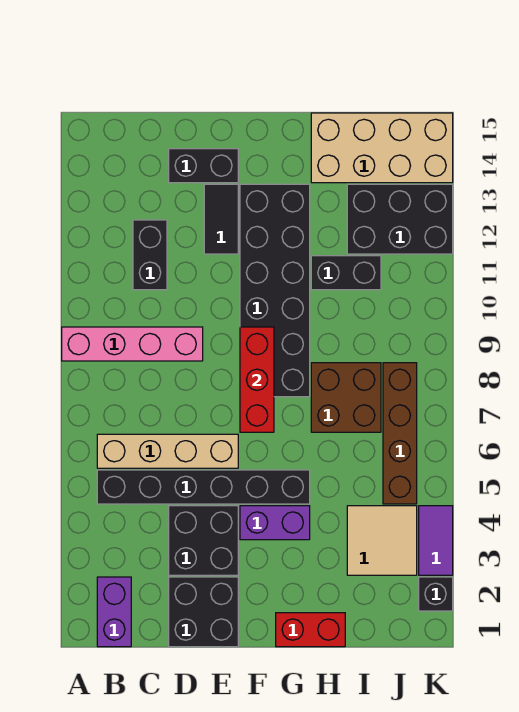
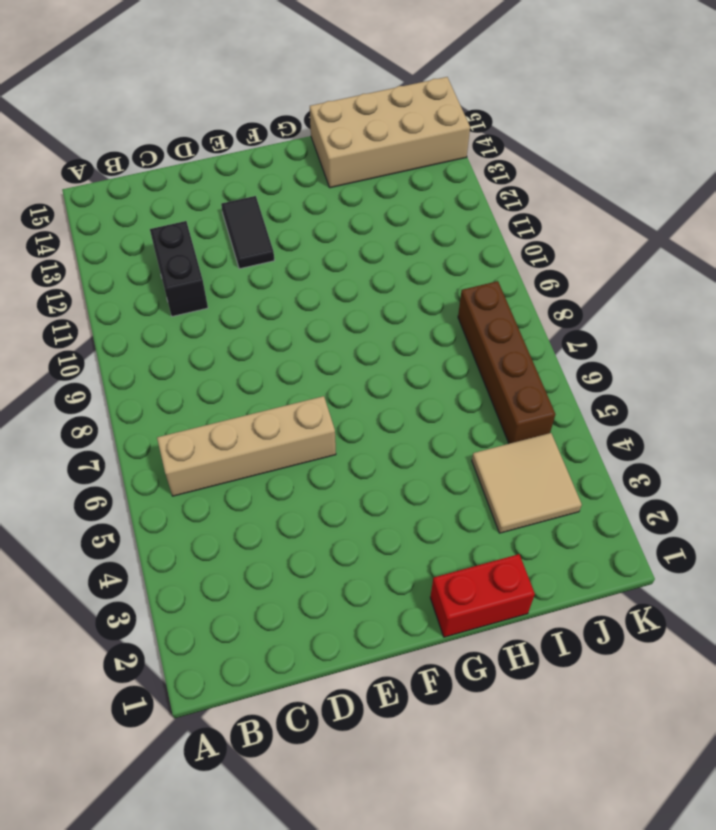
none -> pink brick A9:D9 level 1
none -> purple brick B1:B2 level 1
none -> black brick B5:G5 level 1

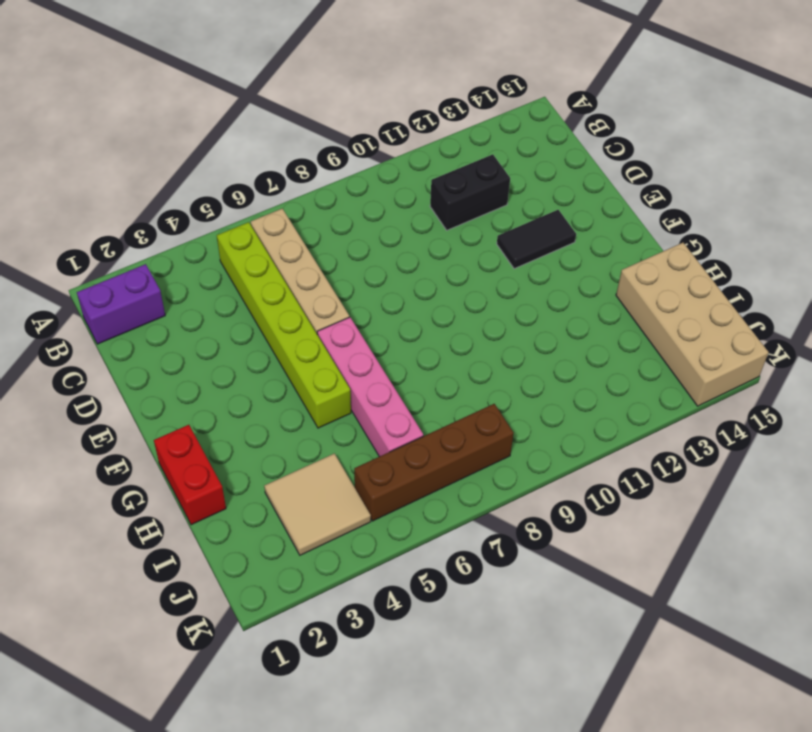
lime brick B5:G5 level 1 -> black brick B5:G5 level 1
pink brick F6:I6 level 1 -> pink brick A9:D9 level 1
none -> black brick D1:E2 level 1
none -> black brick D3:E4 level 1
none -> black brick D14:E14 level 1

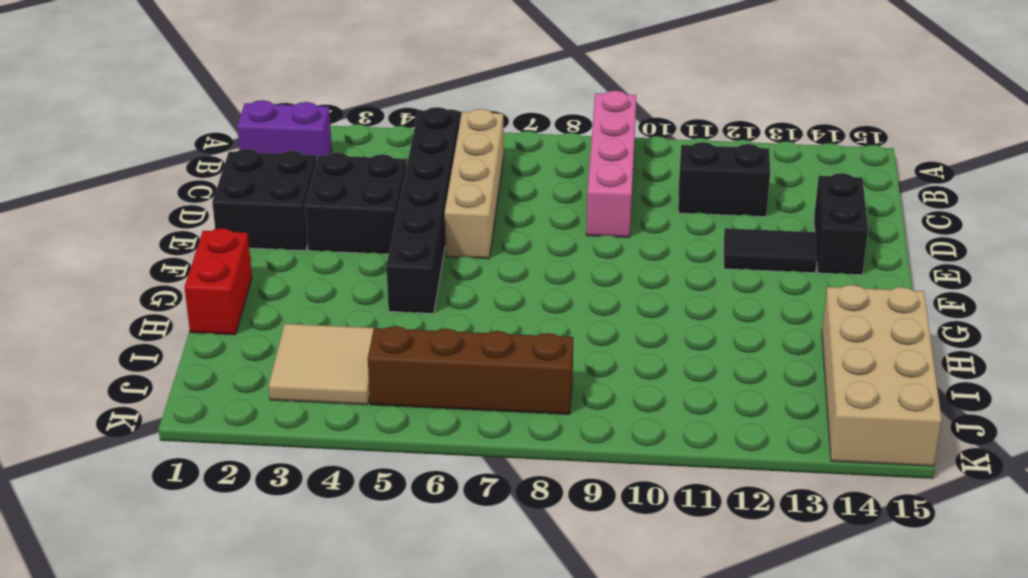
none -> purple brick F4:G4 level 1
none -> black brick F8:G13 level 1
none -> brown brick H7:I8 level 1

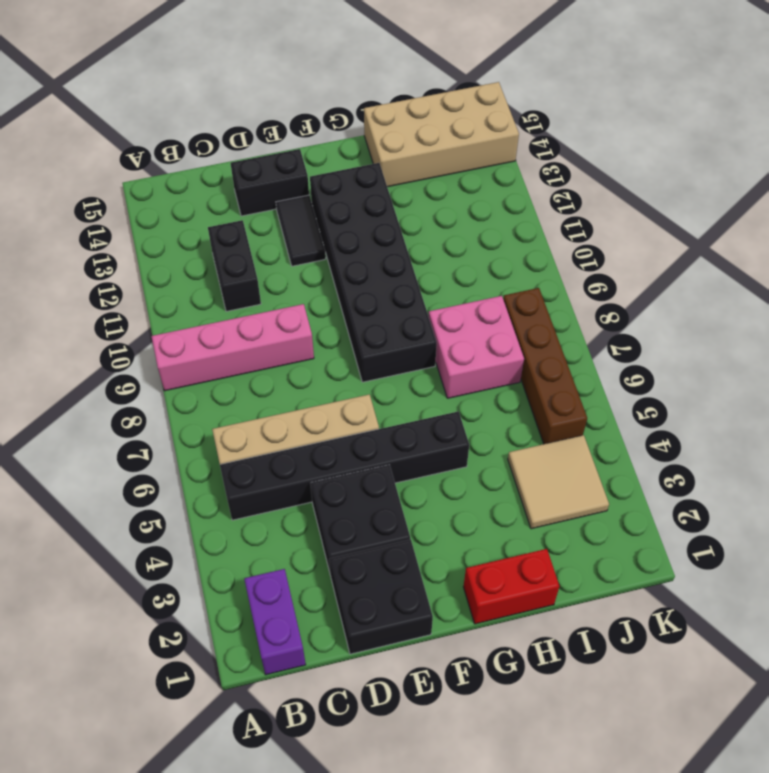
pink brick H7:I8 level 1 -> brown brick H7:I8 level 1
none -> purple brick F4:G4 level 1
none -> black brick H11:I11 level 1
none -> black brick I12:K13 level 1

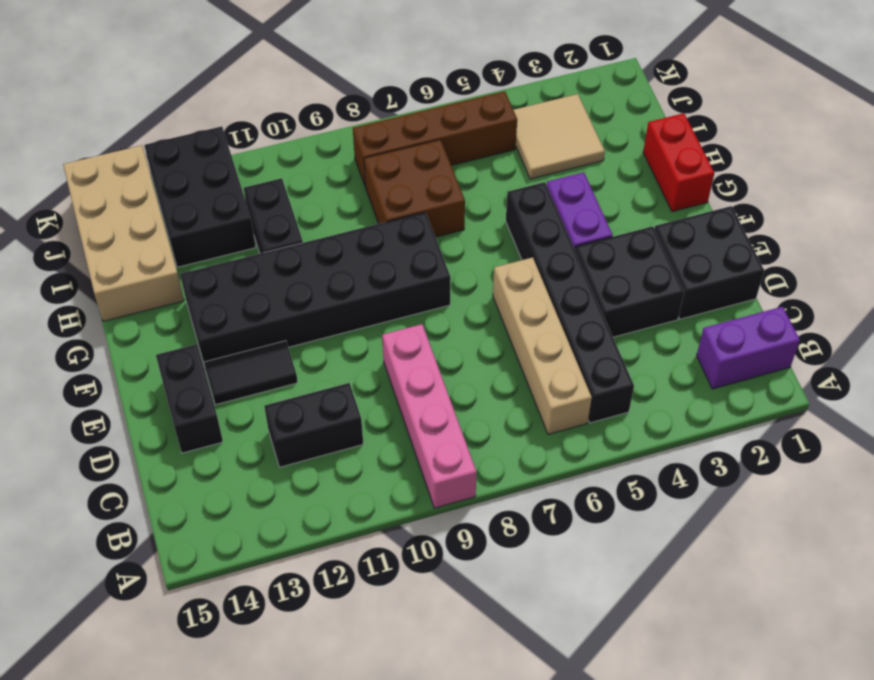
none -> black brick K2 level 1
none -> purple tile K3:K4 level 1
none -> red brick F7:F9 level 2

